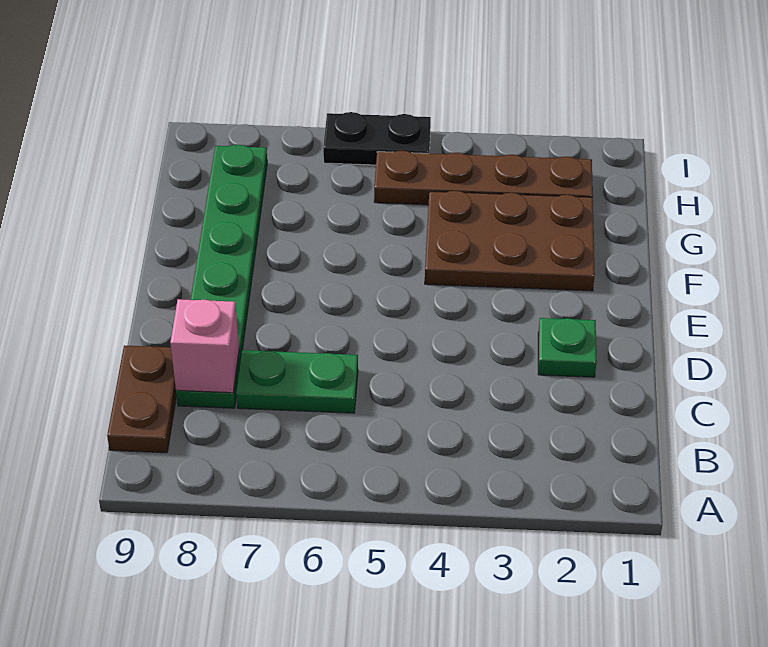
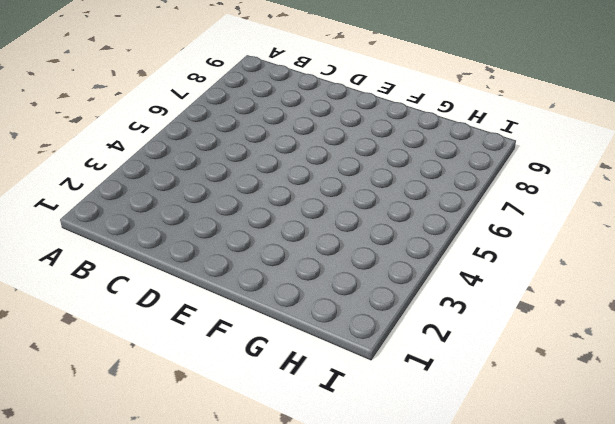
none -> brown plate B9:C9 level 1
none -> green plate C6:C7 level 1

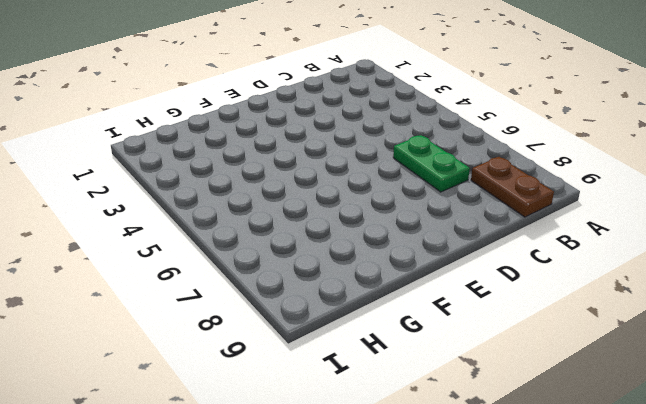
brown plate B8:B9 level 1 -> brown plate B9:C9 level 1
none -> green plate C8:H8 level 1
none -> green plate D2 level 1

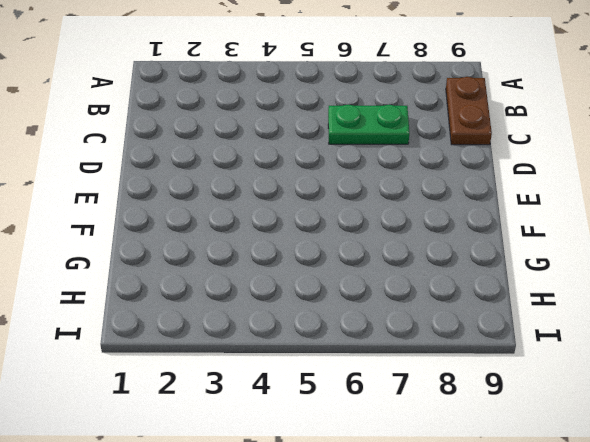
none -> green plate C8:H8 level 1
none -> green plate D2 level 1

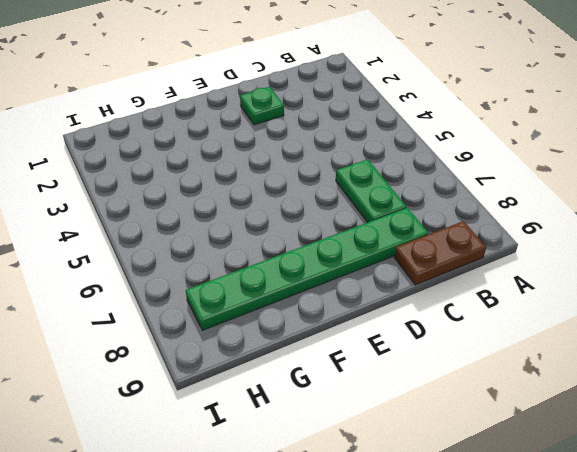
none -> brown plate F2:G4 level 1
none -> brown plate H2:H5 level 1

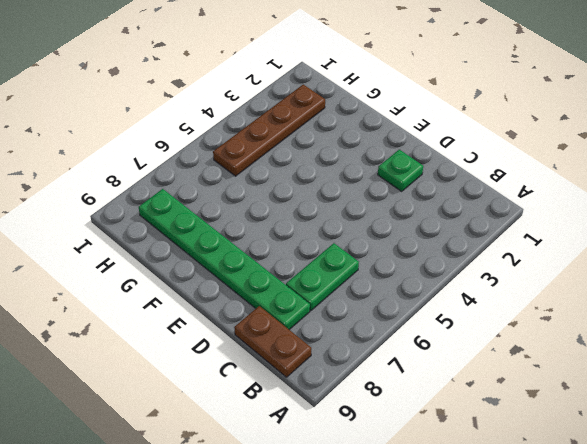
none -> brown plate F2:G4 level 1
none -> black plate I5:I6 level 1

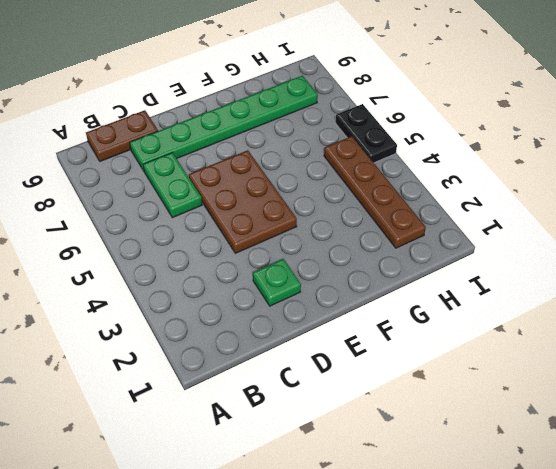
brown plate D4:E6 level 1 -> brown plate F2:G4 level 1
none -> pink brick C8 level 2

